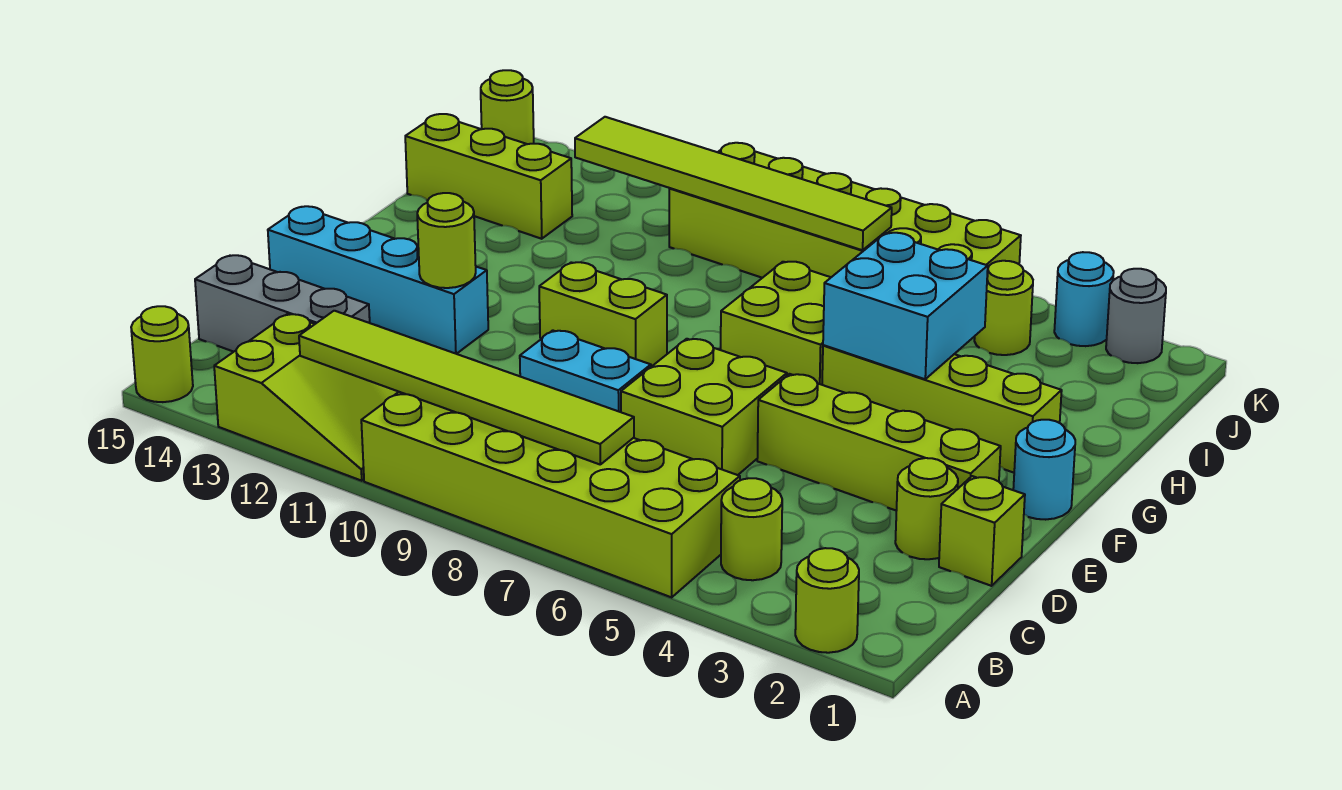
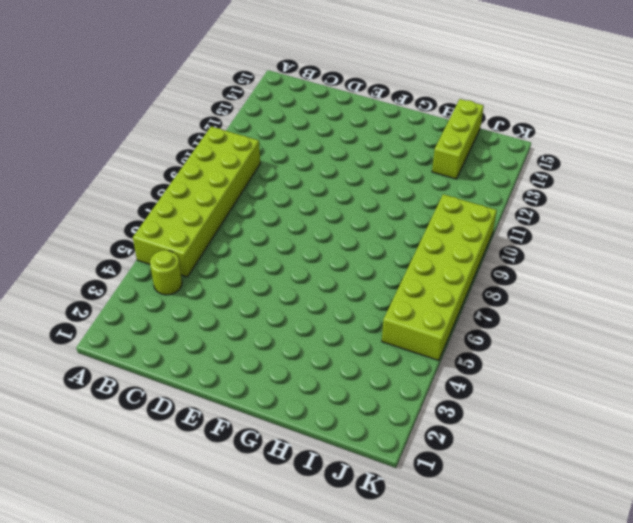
none -> lime round brick A2 level 1
none -> lime slope A11:B13 level 1 top 13
none -> lime round brick A15 level 1

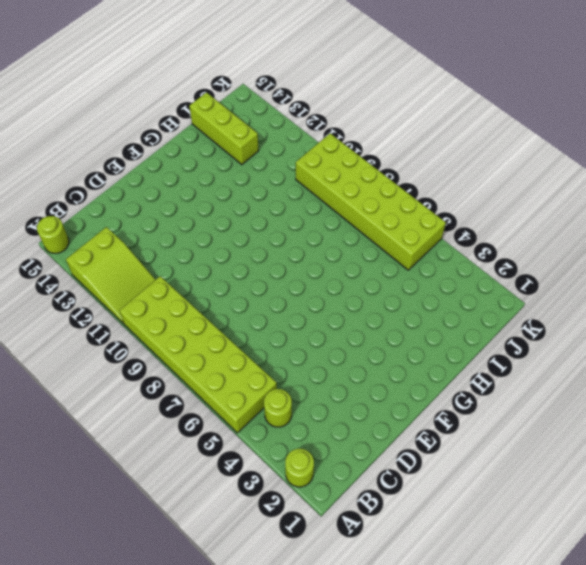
none -> grey brick C13:C15 level 1
none -> lime brick D1 level 1
none -> lime round brick D2 level 1

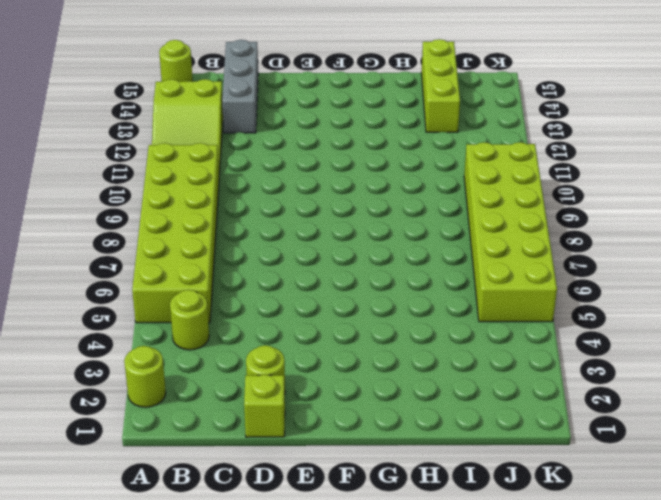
none -> lime brick D6:E7 level 1
none -> cyan brick D8:D9 level 1
none -> lime brick E2:E5 level 1

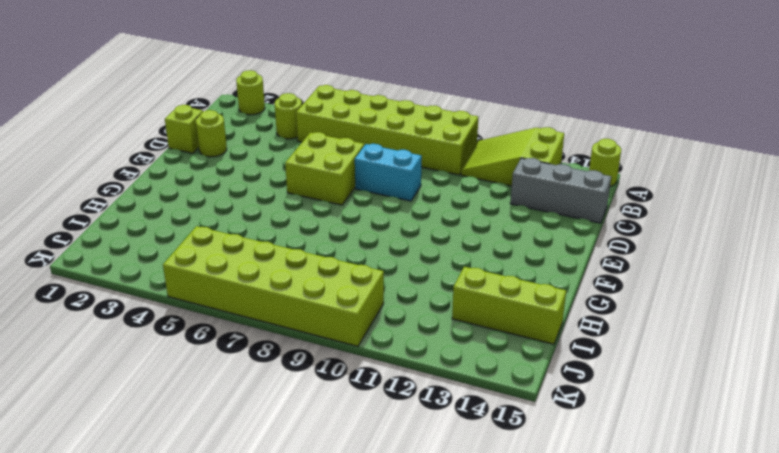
none -> lime brick E2:E5 level 1
none -> cyan brick E12:E15 level 1
none -> cyan round brick F1 level 1

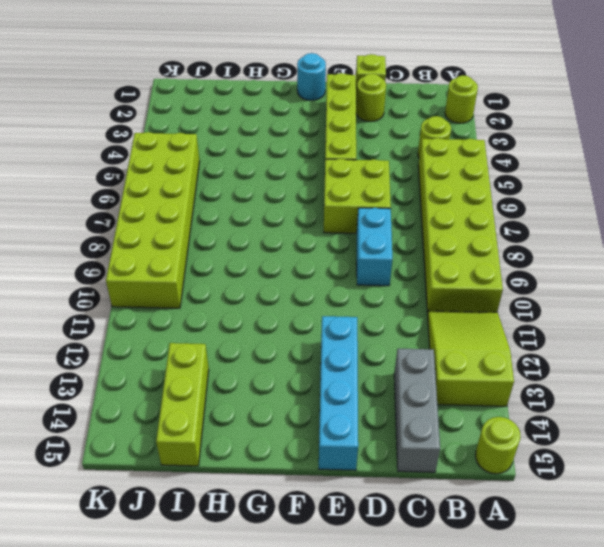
none -> lime brick F9:F10 level 1
none -> lime brick G2:G5 level 1
none -> lime brick G6:H7 level 1

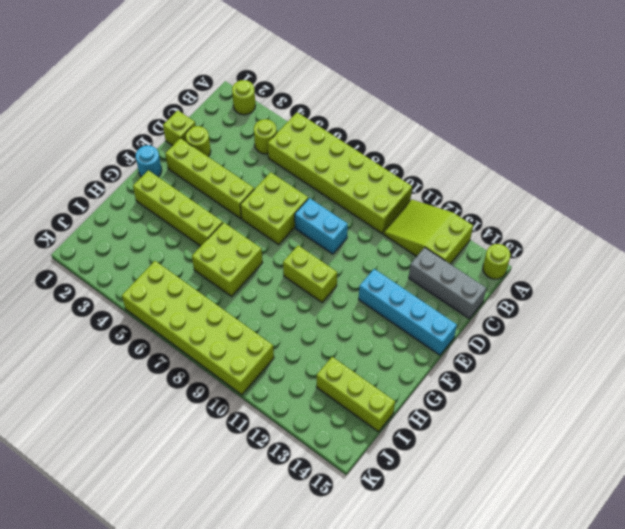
none -> lime round brick J4 level 1
none -> grey round brick K2 level 1
none -> cyan round brick K3 level 1

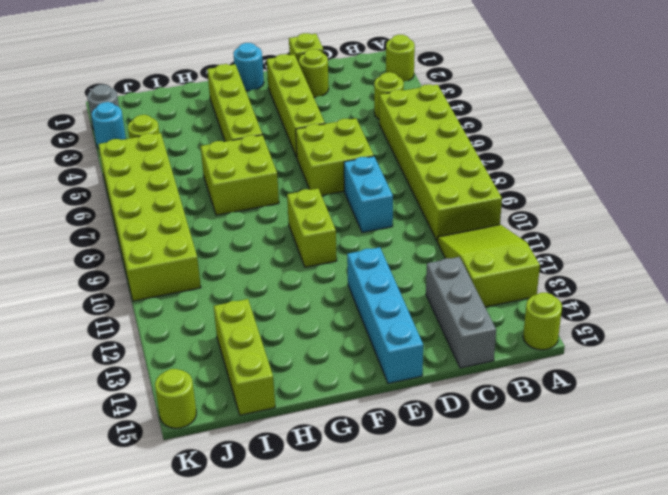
none -> lime tile B7:B12 level 2
none -> lime round brick E12 level 2
none -> cyan brick G4:H5 level 2

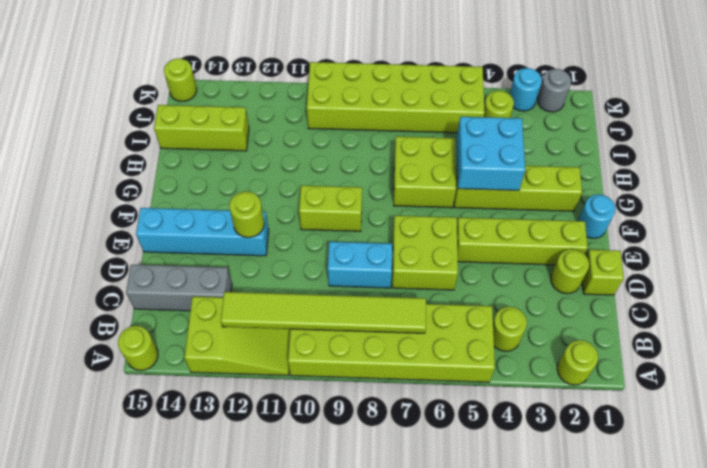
none -> lime tile J7:J12 level 2

